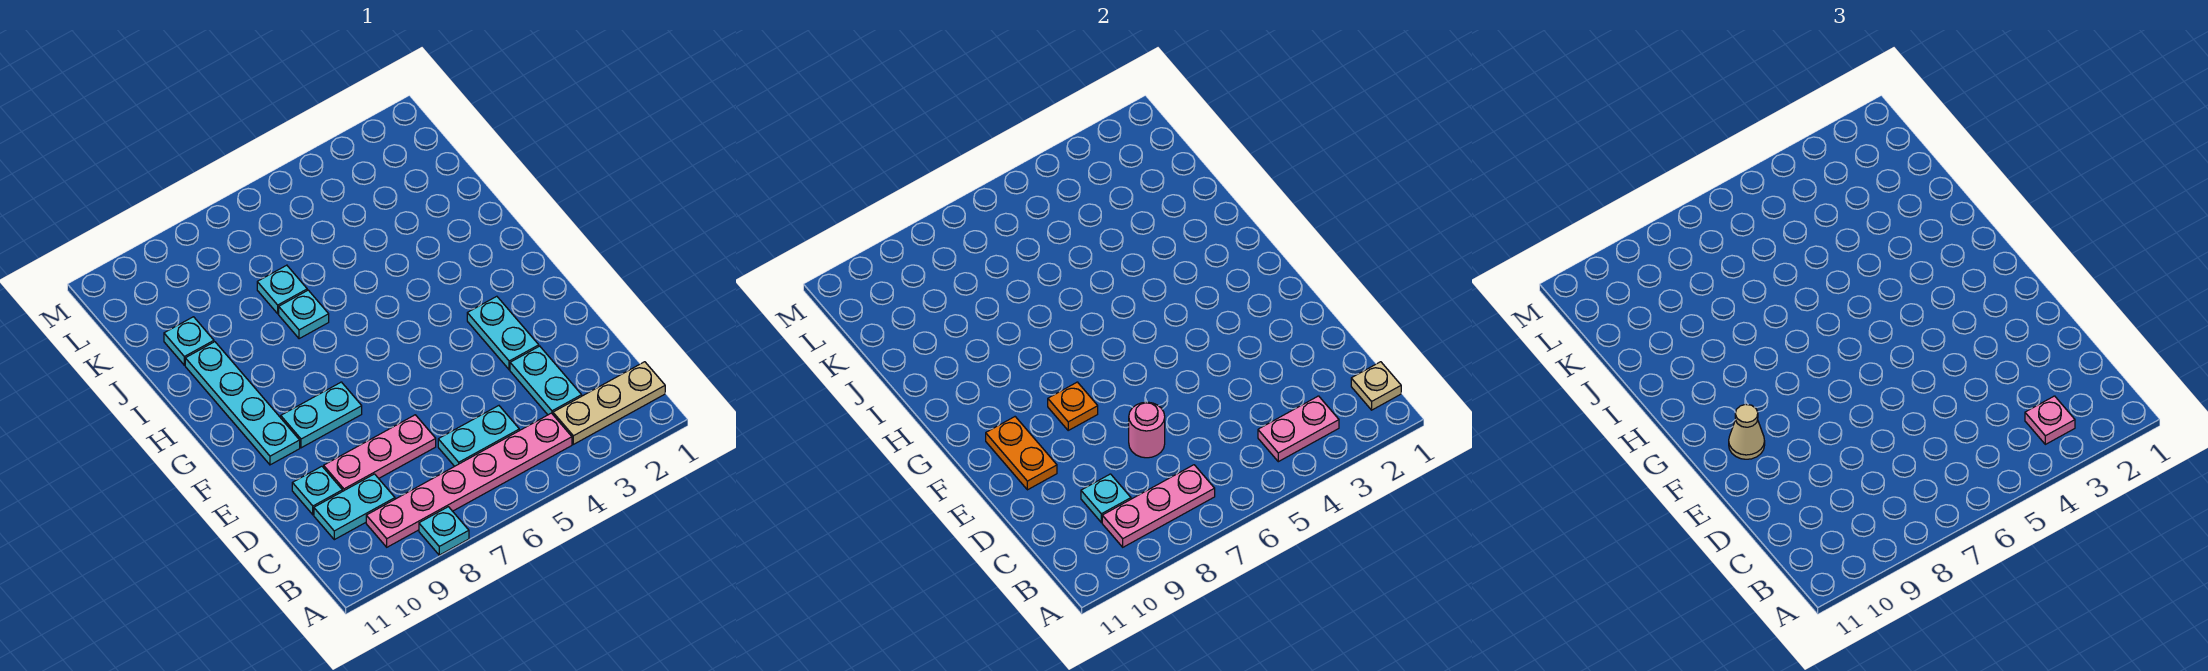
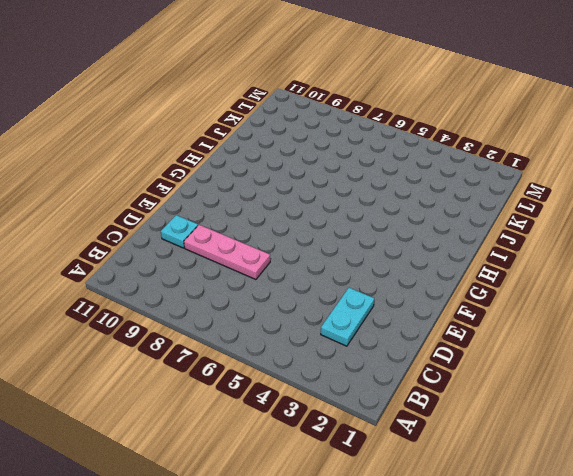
none -> cyan plate A8 level 1
none -> tan plate B1:B3 level 1
none -> pink plate B4:B9 level 1

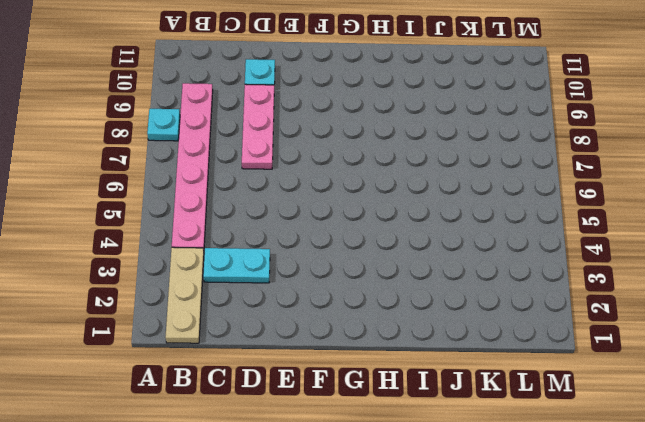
none -> cyan plate C5:C6 level 1
none -> cyan plate C9:C10 level 1
none -> cyan plate E3:F3 level 1

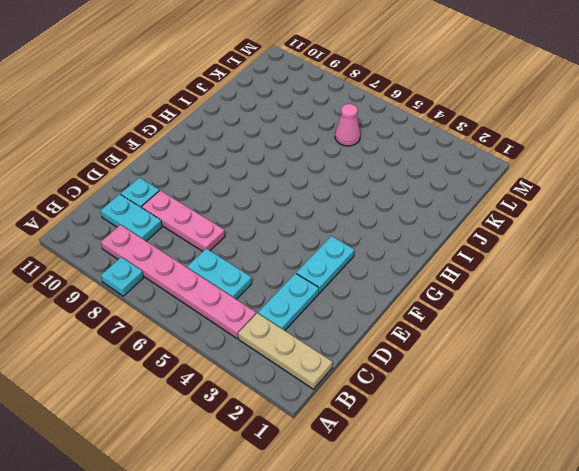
pink cone K6 level 1 -> none
none -> cyan plate F8:F9 level 1
none -> cyan plate F10:I10 level 1
none -> cyan plate I7 level 1

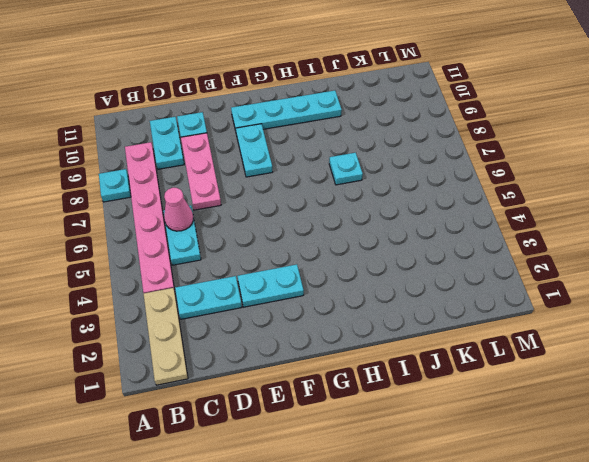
pink cone C6 level 2 -> none
none -> cyan plate J7 level 1
none -> cyan plate J10 level 1
none -> tan plate B1 level 2

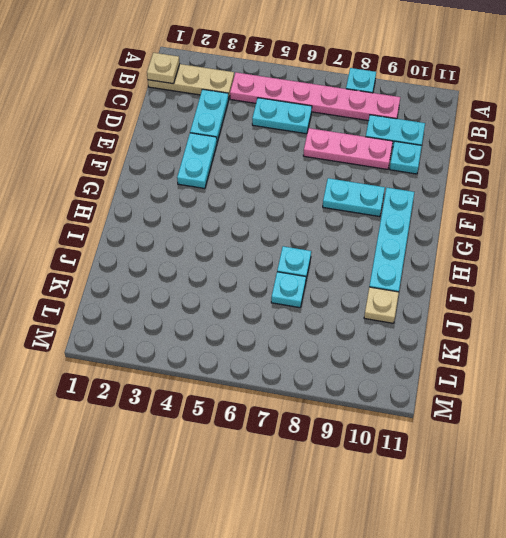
tan plate J10 level 1 -> cyan plate J10 level 1
none -> pink plate B3:B4 level 2
none -> pink plate B7:B9 level 2
none -> cyan plate C9 level 2

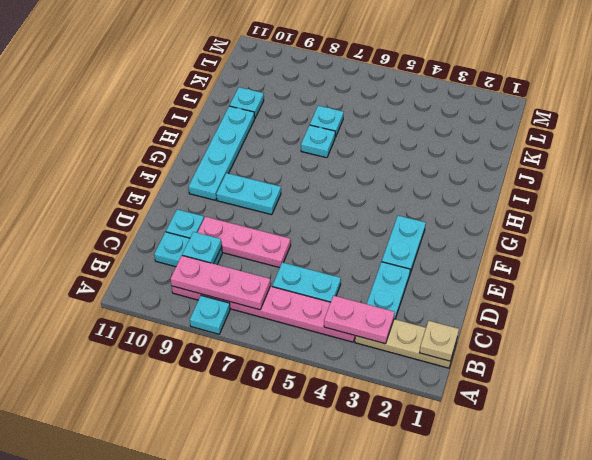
none -> pink round brick D7 level 2
none -> orange plate E10:F10 level 2
none -> orange plate F8 level 2

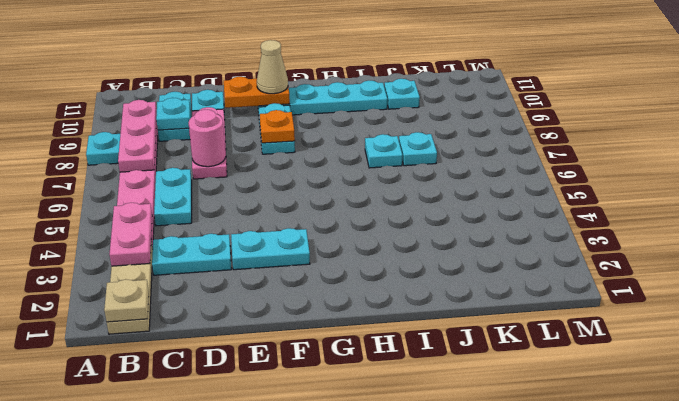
none -> pink plate B3 level 3

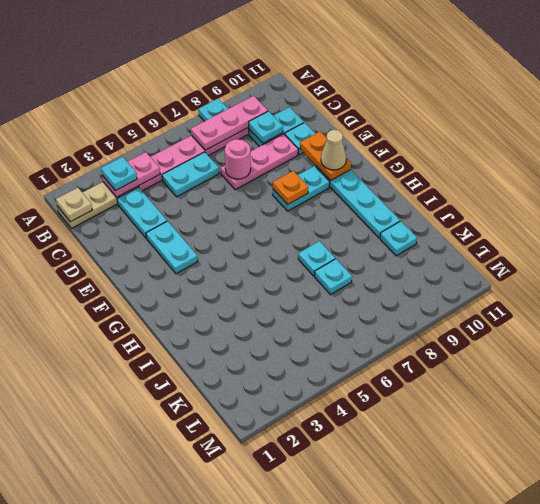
cyan plate B3 level 3 -> pink plate B3 level 3

